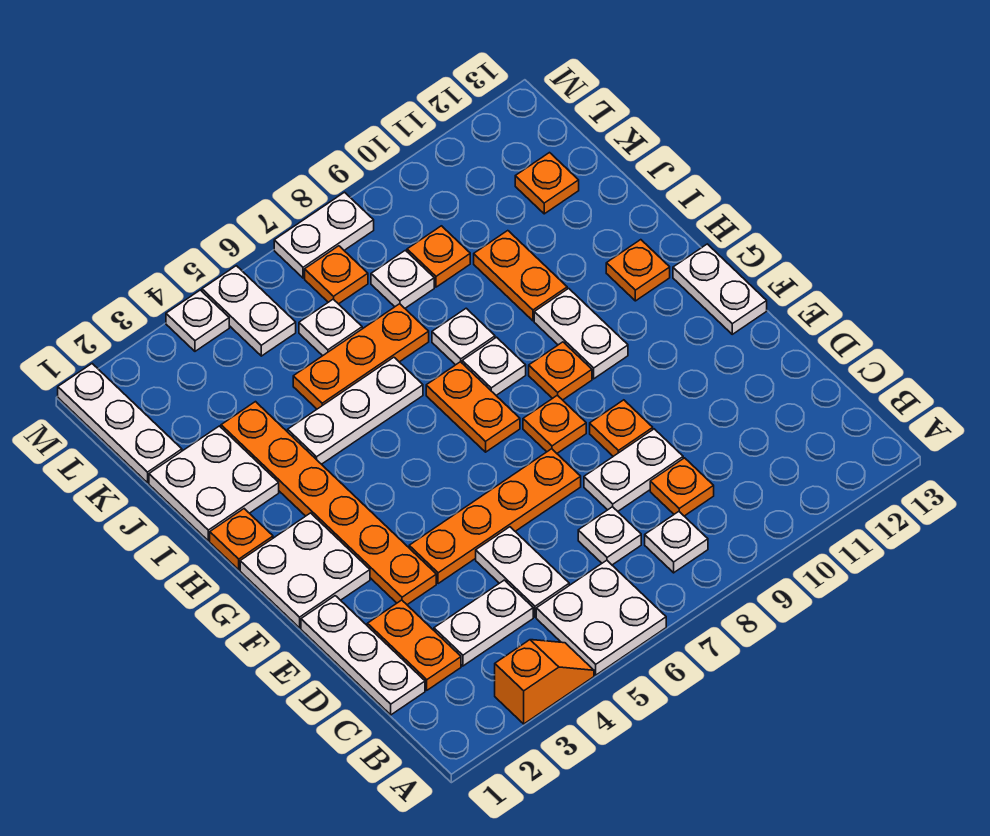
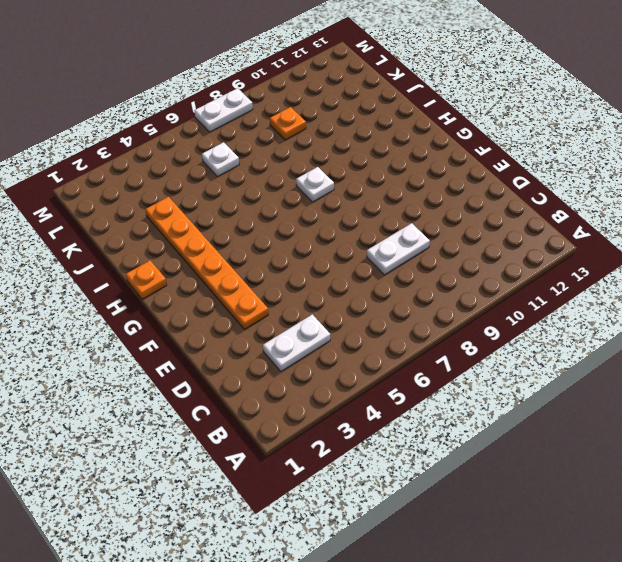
none -> orange slope A3:A4 level 1 top 3
none -> white plate A5:B6 level 1
none -> white plate B8 level 1
none -> white plate C1:E1 level 1

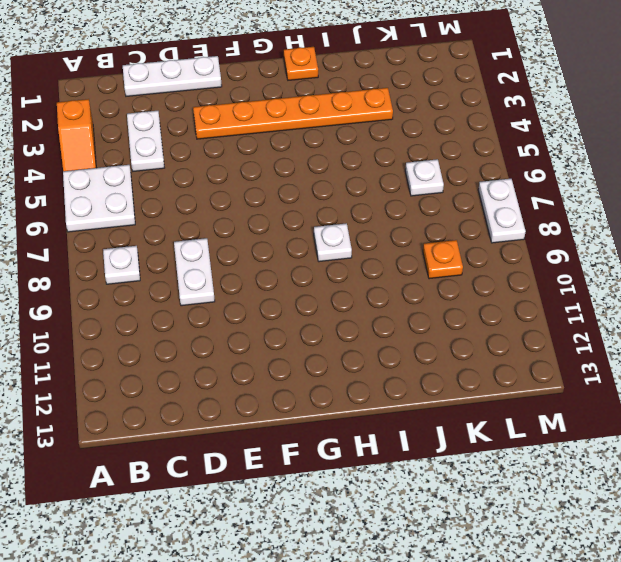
none -> orange plate C2:D2 level 1
none -> white plate C5:D5 level 1
none -> white plate C7 level 1
none -> orange plate C9 level 1

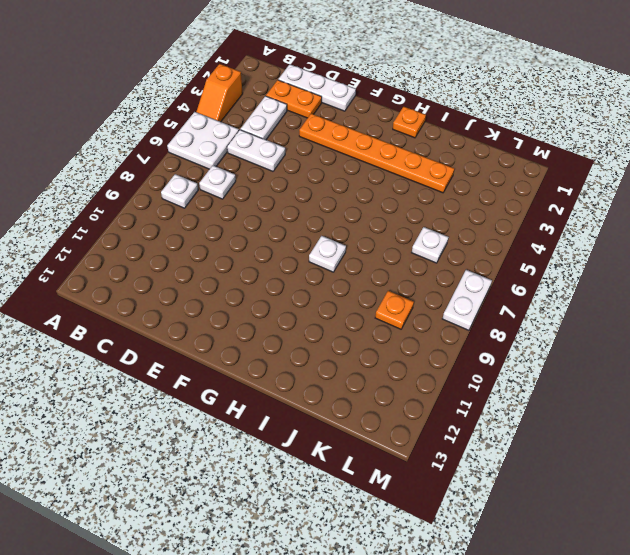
none -> orange plate C9 level 1
none -> white plate D8:D9 level 1
none -> orange plate E4:E7 level 1
none -> orange plate E9 level 1

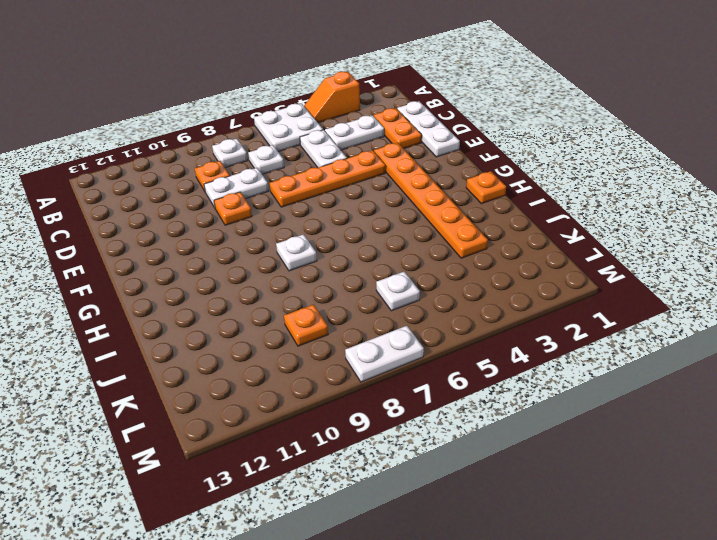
none -> white plate F1:G2 level 1
none -> orange plate F8 level 1
none -> white plate F13:G13 level 1
none -> orange plate G7:H7 level 1

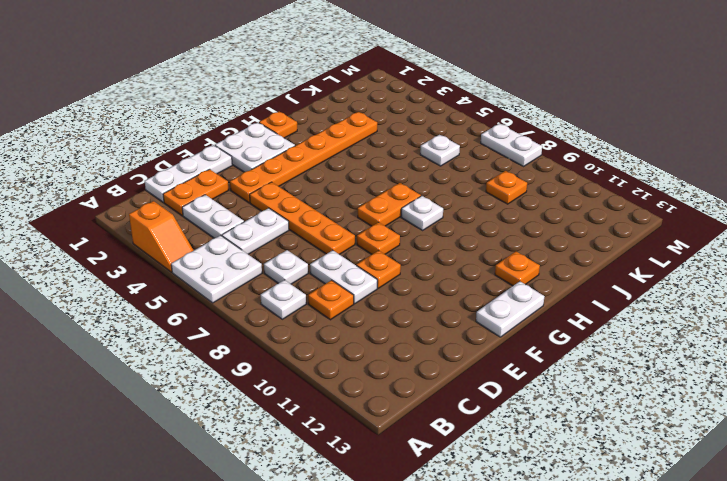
none -> orange plate G9 level 1
none -> white plate G10:H10 level 1
none -> white plate I1:J2 level 1
none -> white plate I4:I6 level 1

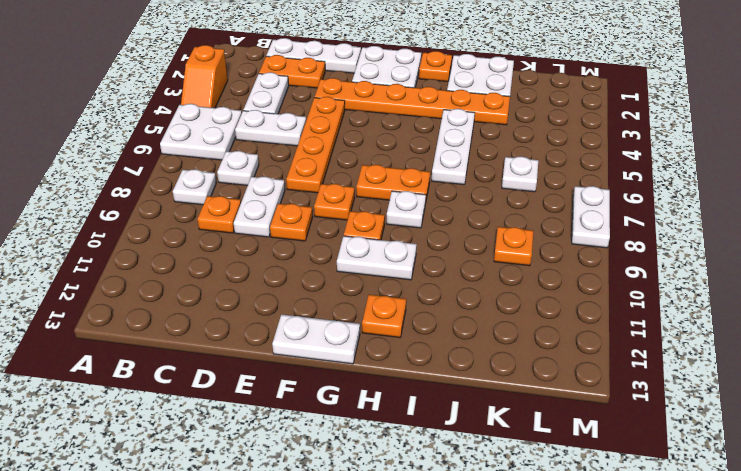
none -> white plate I8 level 1
none -> orange plate I10:J10 level 1
none -> orange plate J5:J7 level 1
none -> white plate K1:M1 level 1

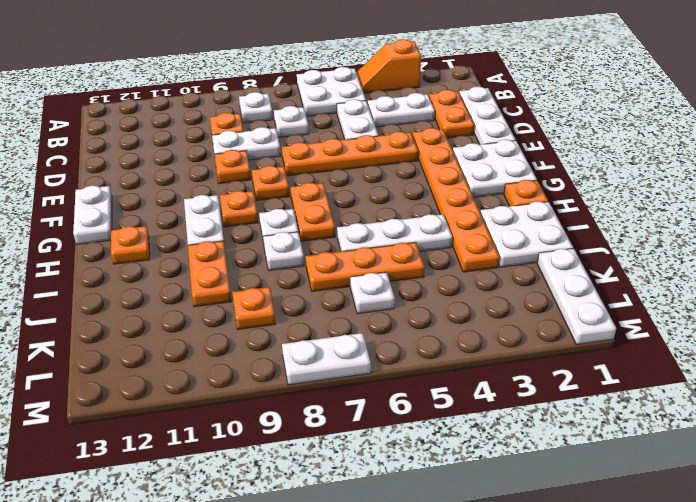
none -> white plate K8 level 1
none -> orange plate K12 level 1
none -> white plate L5:M5 level 1
none -> orange plate L7 level 1

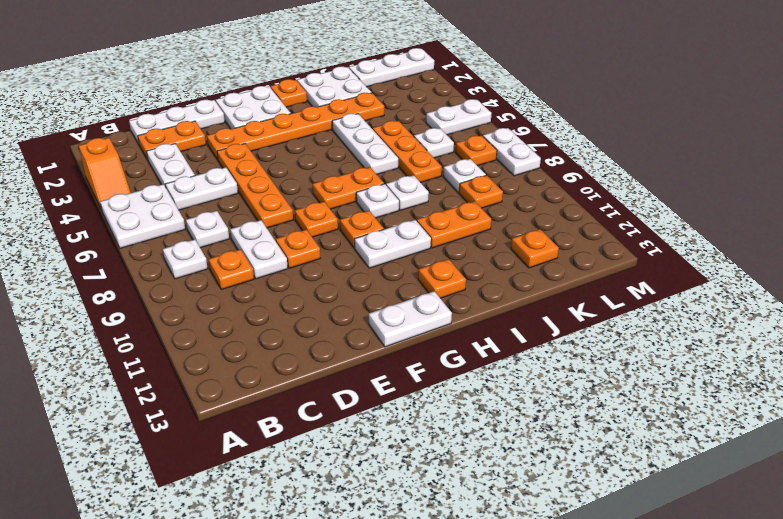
none -> white plate M4 level 1

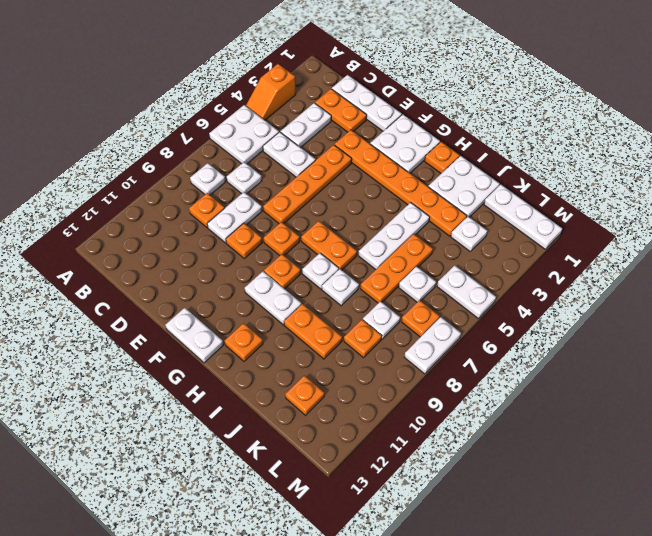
white plate K3 level 1 -> white plate M4 level 1

